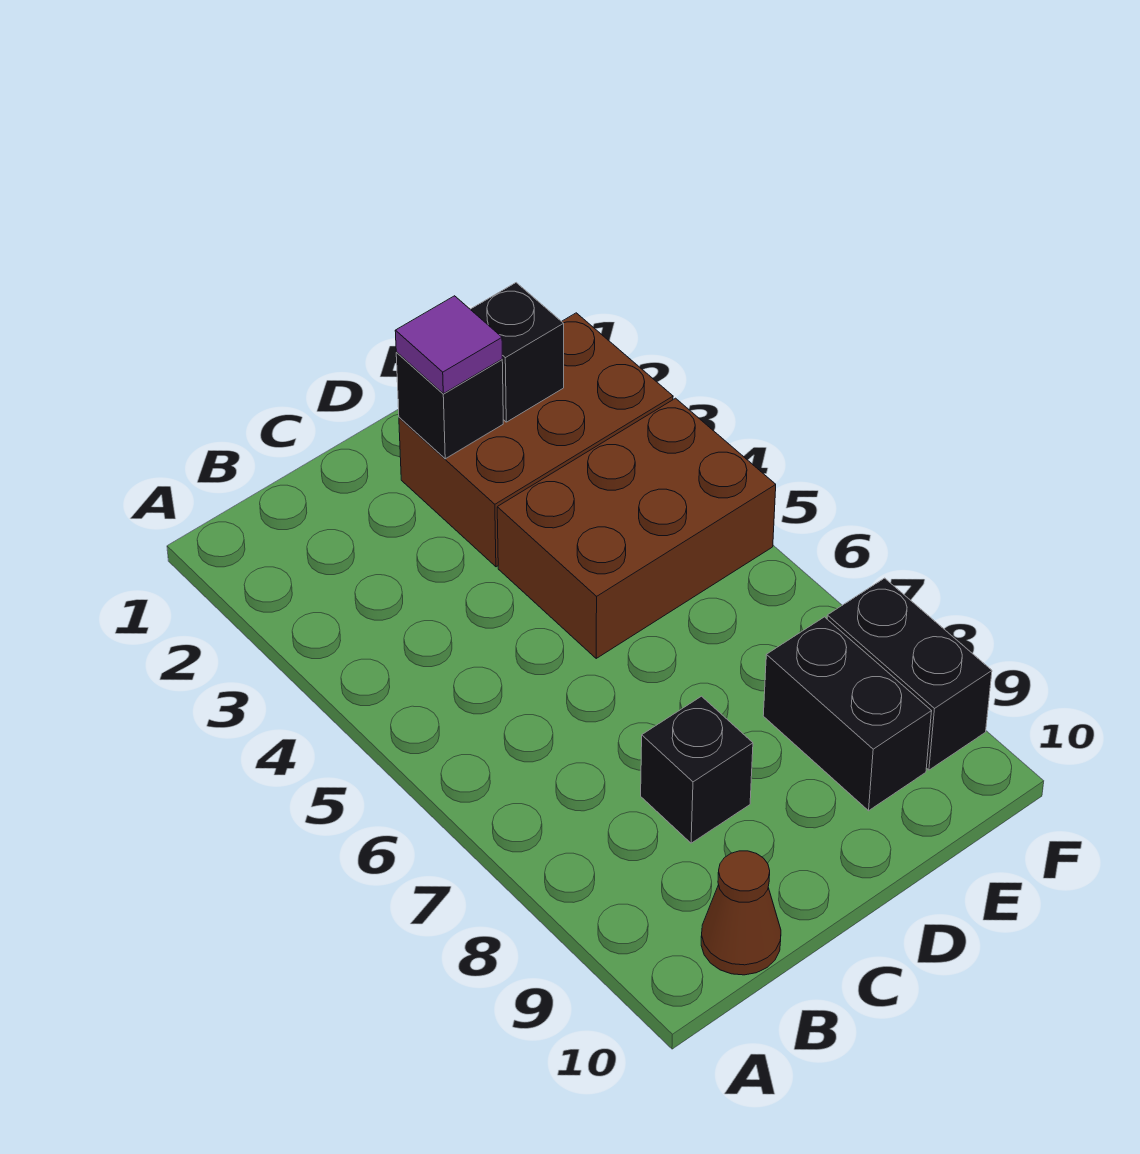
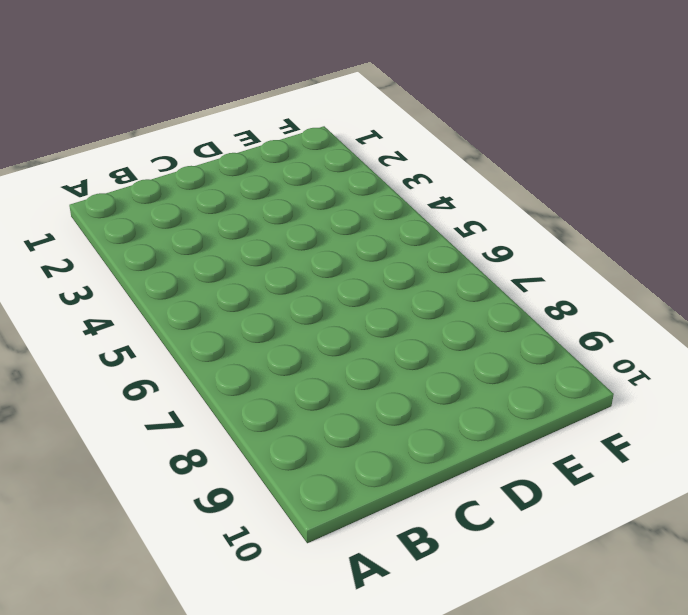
none -> brown cone B10 level 1
none -> black brick C8 level 1

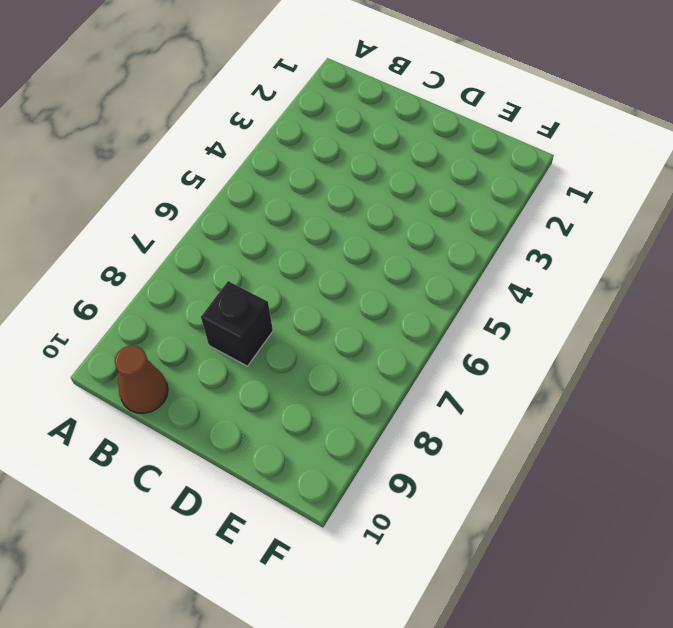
none -> brown brick D2:F3 level 1
none -> brown brick D4:F5 level 1

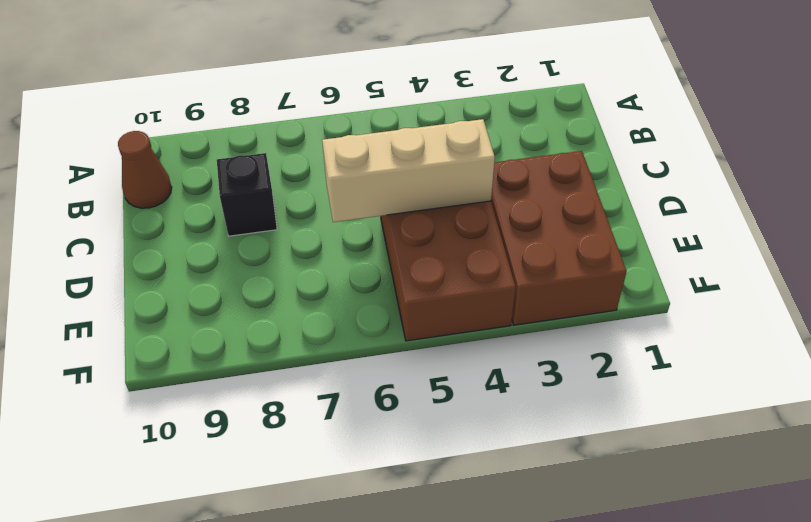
tan brick D4:D6 level 2 -> none
none -> black brick E8:E9 level 1
none -> black brick F8:F9 level 1

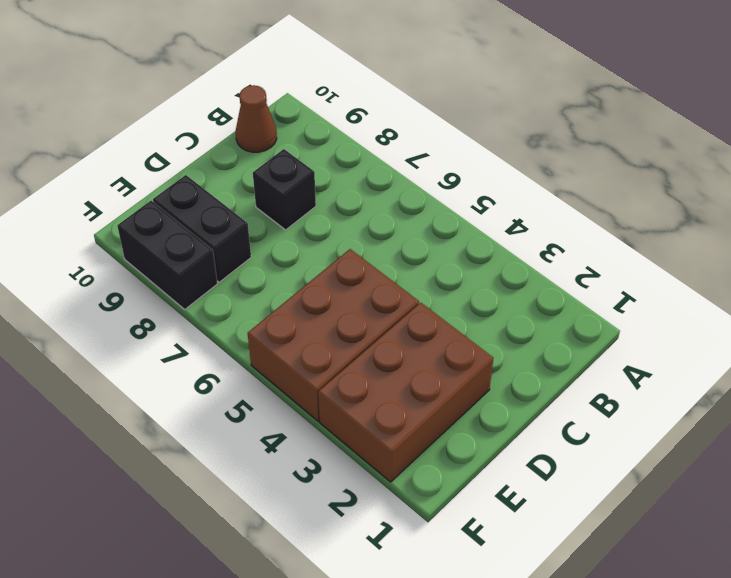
none -> black brick D2 level 2
none -> black brick E2 level 2

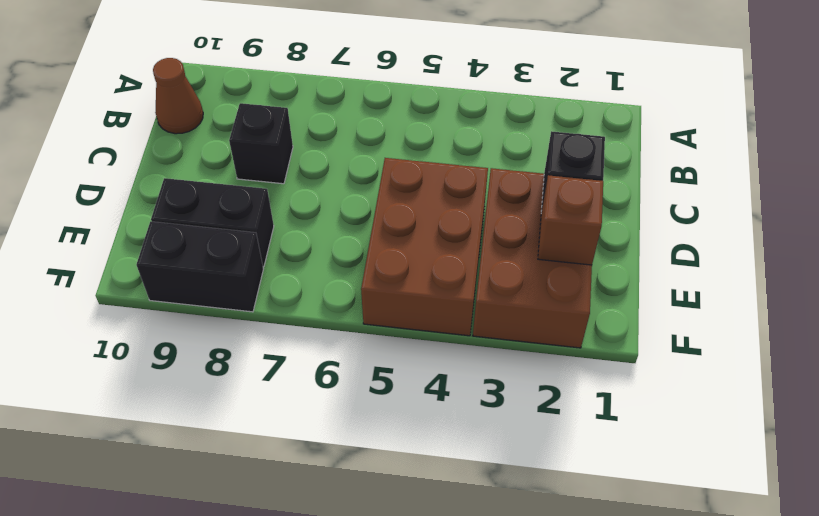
brown brick E2 level 2 -> black brick E2 level 2
none -> purple tile D2 level 3

